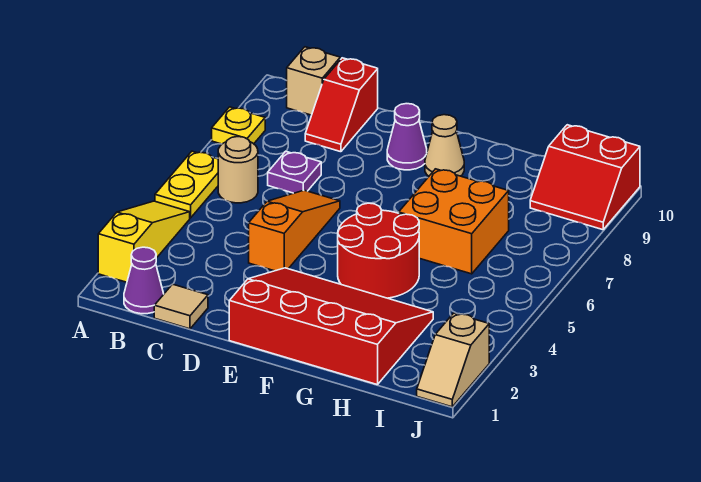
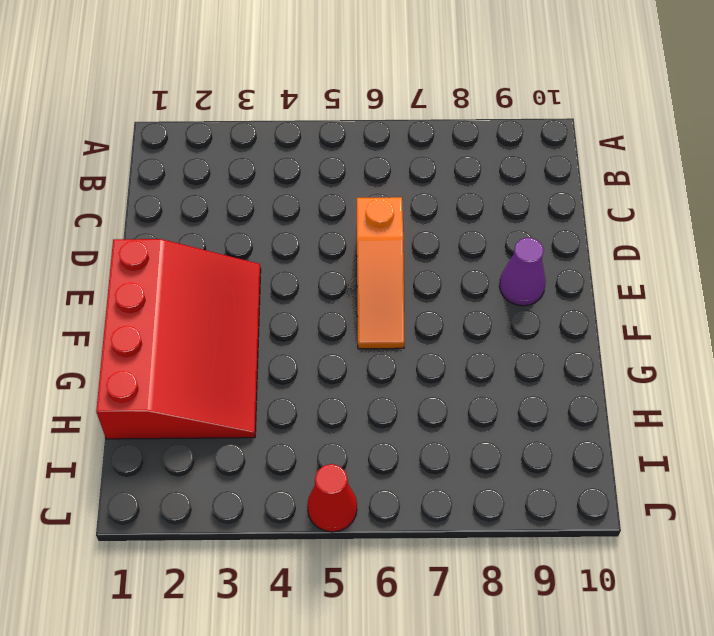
orange slope D6:F6 level 1 top D -> orange slope D4:D6 level 1 top 4
red cone J5 level 1 -> none
none -> yellow slope A2:A4 level 1 top 2
none -> yellow plate A5:A6 level 1
none -> yellow plate A8 level 1

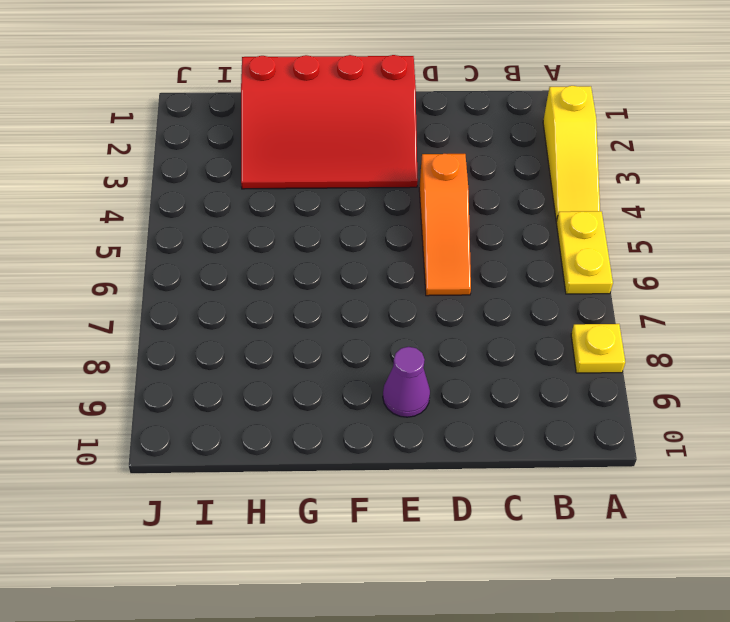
none -> purple cone B1 level 1
none -> tan round brick B6 level 1
none -> tan brick B10 level 1

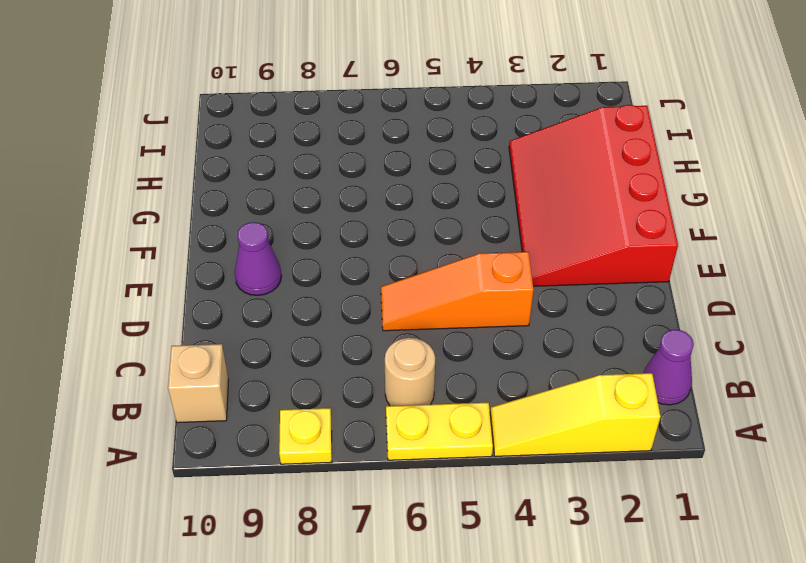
none -> tan tile C1 level 1
none -> purple plate C7 level 1
none -> red slope C9:C10 level 1 top 10

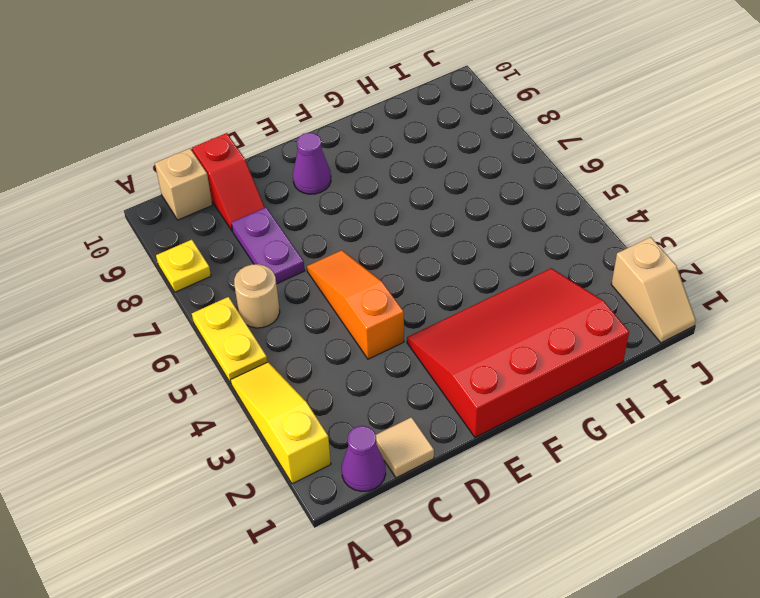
purple plate C7:C8 level 1 -> purple plate C7 level 1
none -> red round brick F4:G5 level 1
none -> tan cone F9 level 1
none -> orange brick G6:H7 level 1

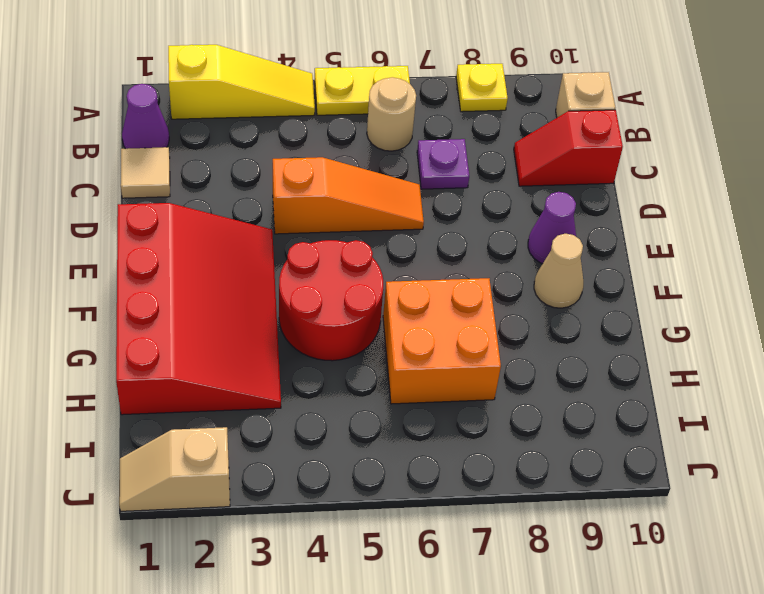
none -> red slope I9:J10 level 1 top 10

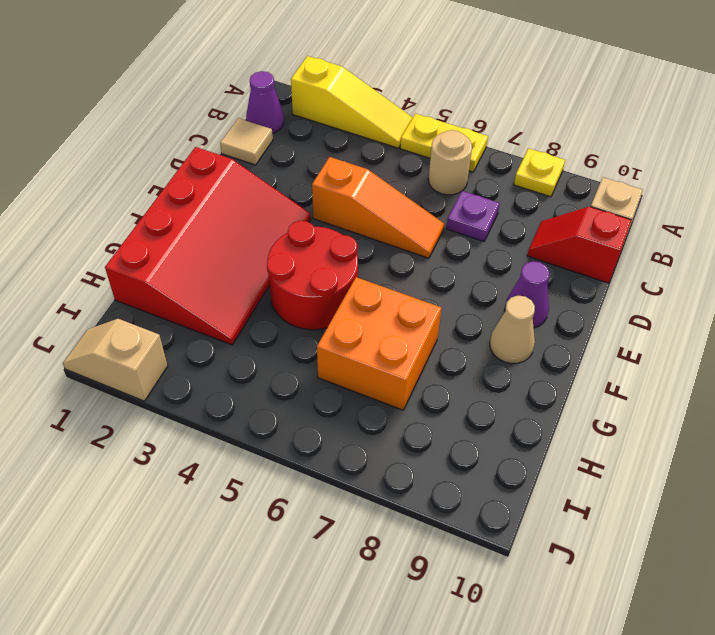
none -> red slope I9:J10 level 1 top 10

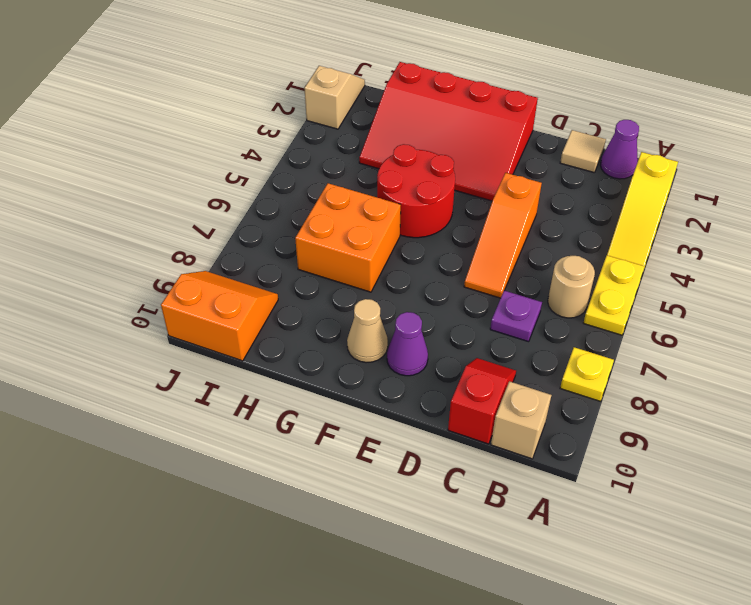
orange slope I9:J10 level 1 top 10 -> red slope I9:J10 level 1 top 10

